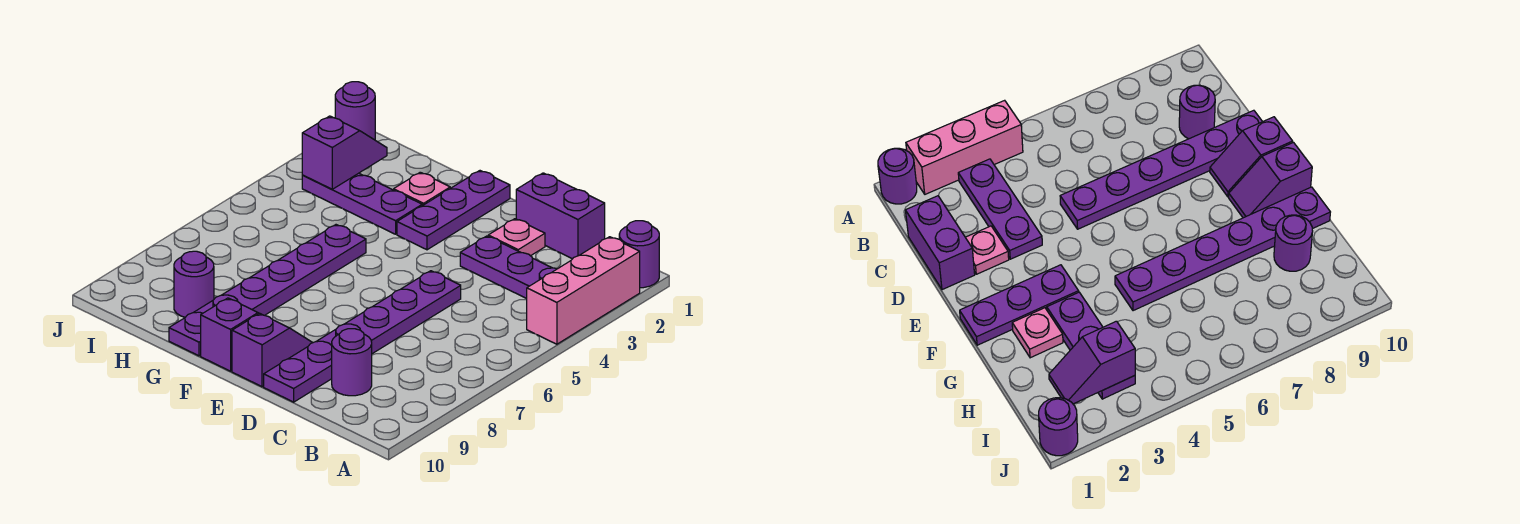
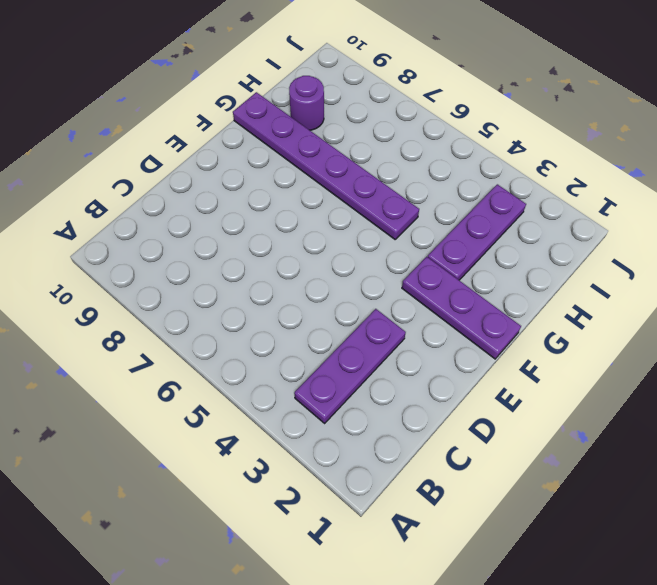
none -> purple round brick A1 level 1
none -> pink brick A2:A4 level 1
none -> purple brick C1:D1 level 1

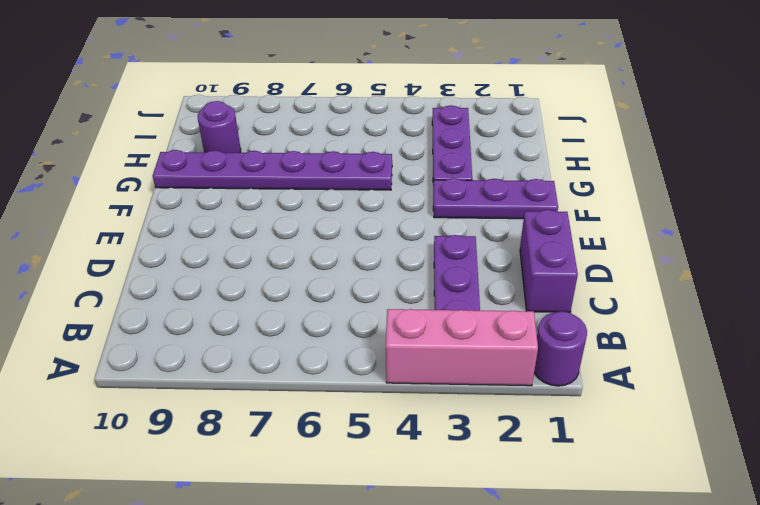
none -> purple round brick C9 level 1
none -> pink plate D2 level 1
none -> purple plate D5:D10 level 1

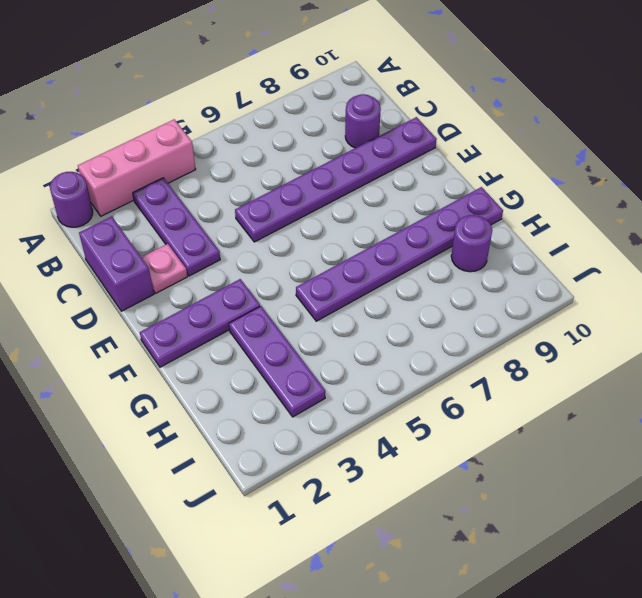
none -> purple slope E9:E10 level 1 top 10
none -> purple slope F9:F10 level 1 top 10
none -> pink plate G2 level 1

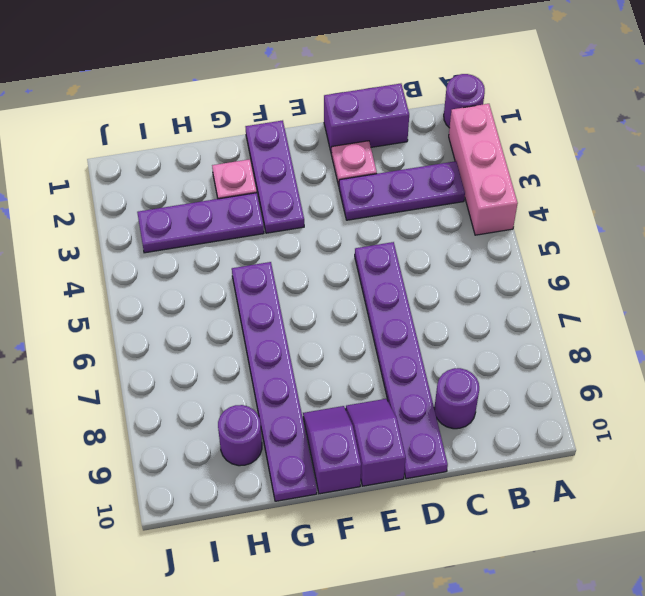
none -> purple round brick J1 level 1
none -> purple slope I2:I3 level 2 top 3

